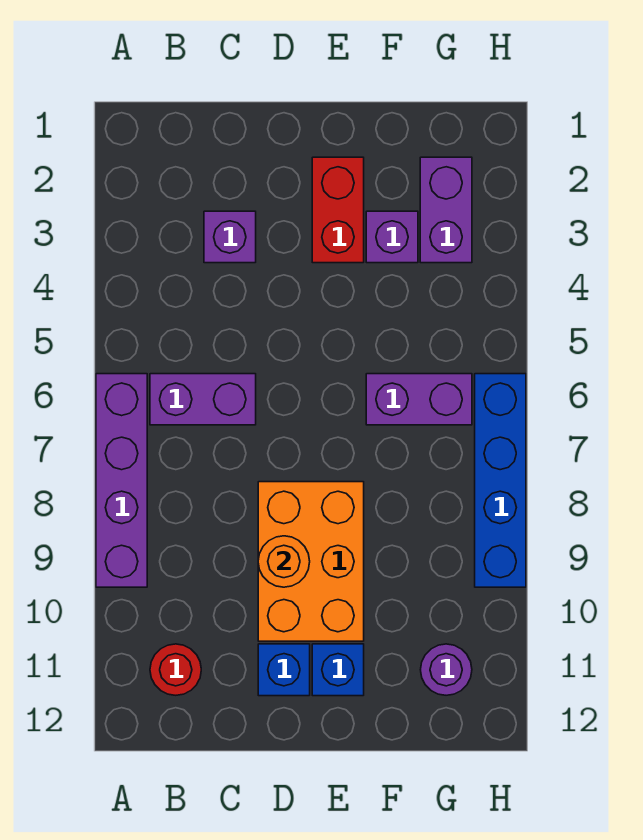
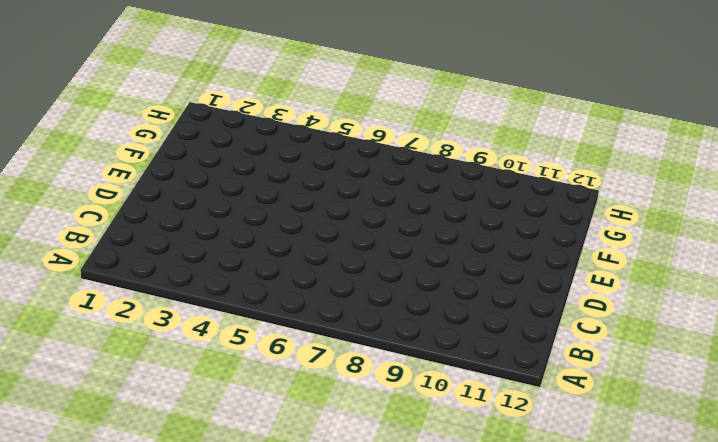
none -> purple brick A6:A9 level 1
none -> purple brick B6:C6 level 1
none -> red round brick B11 level 1

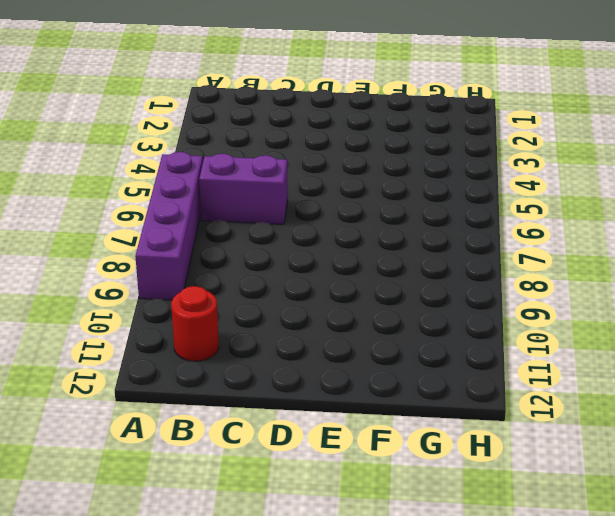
none -> purple brick C3 level 1
none -> orange brick D8:E10 level 1
none -> blue brick D11 level 1

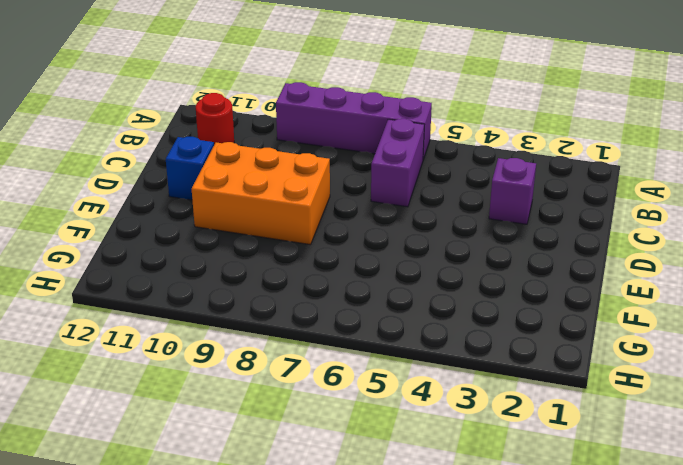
none -> red brick E2:E3 level 1
none -> blue brick E11 level 1
none -> purple brick F3 level 1

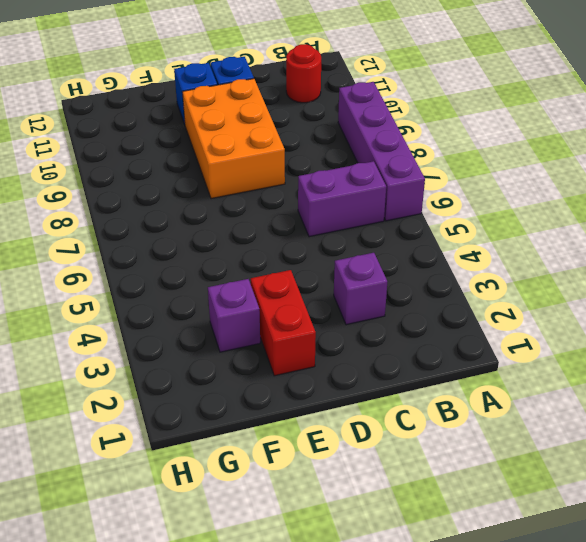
none -> purple brick F6:G6 level 1
none -> purple brick G2:G3 level 1
none -> purple round brick G11 level 1

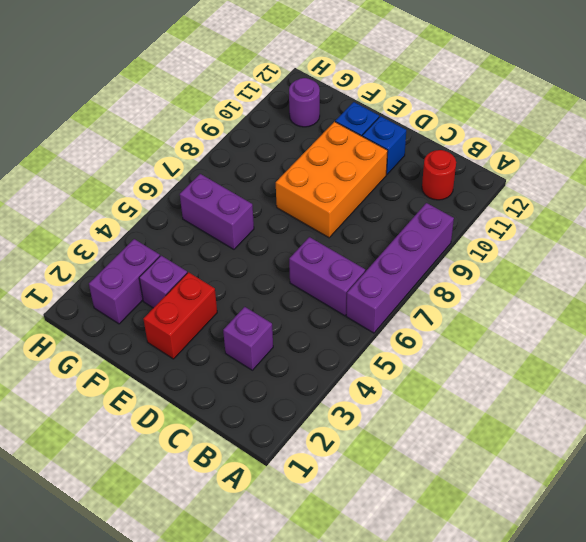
none -> blue brick H6:H9 level 1
none -> orange round brick D9 level 2

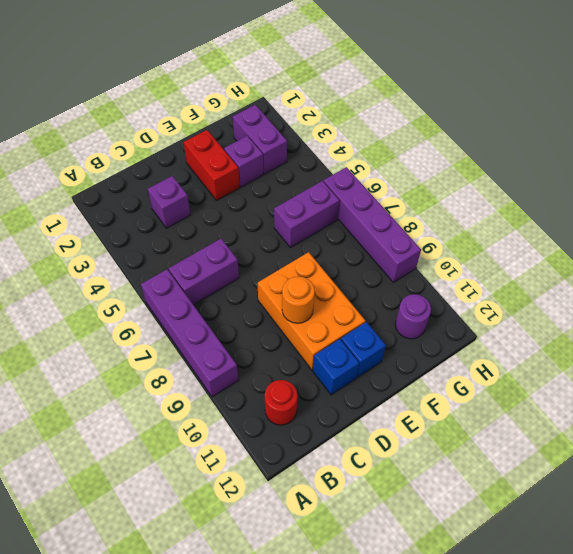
purple brick H6:H9 level 1 -> blue brick H6:H9 level 1

